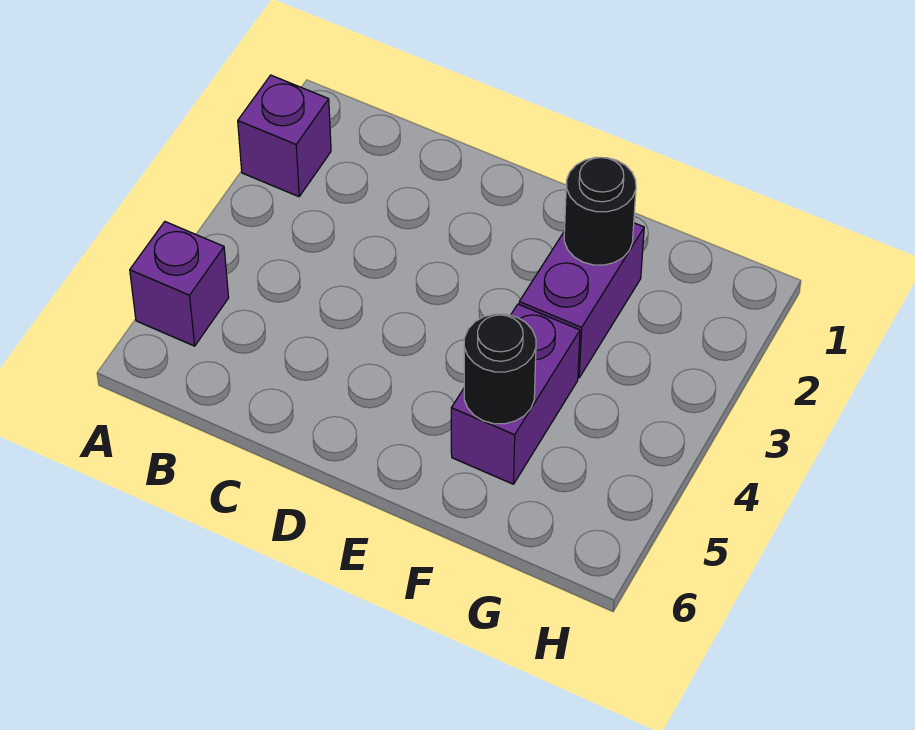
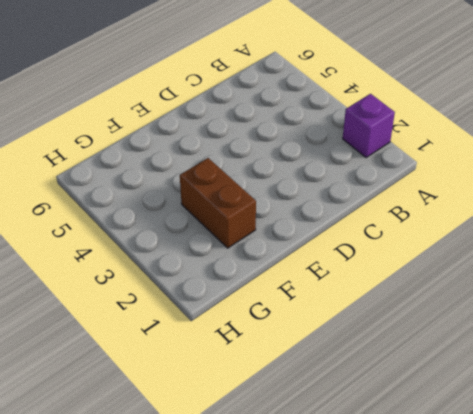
brown brick F2:F3 level 1 -> purple brick F2:F3 level 1
none -> purple brick A5 level 1
none -> purple brick F4:F5 level 1

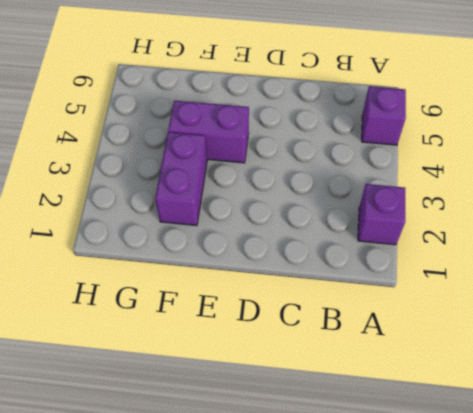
purple brick E4:F4 level 1 -> purple brick F4:F5 level 1
none -> black round brick F2 level 2
none -> black round brick F5 level 2

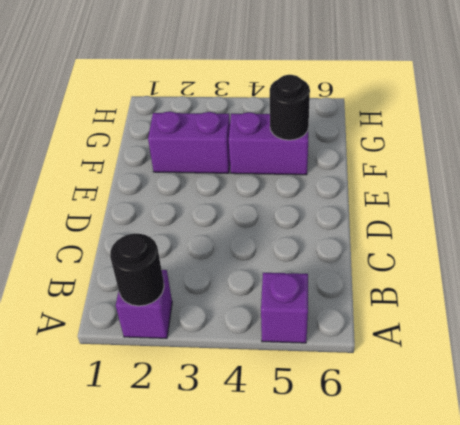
black round brick A2 level 2 -> black round brick F2 level 2

